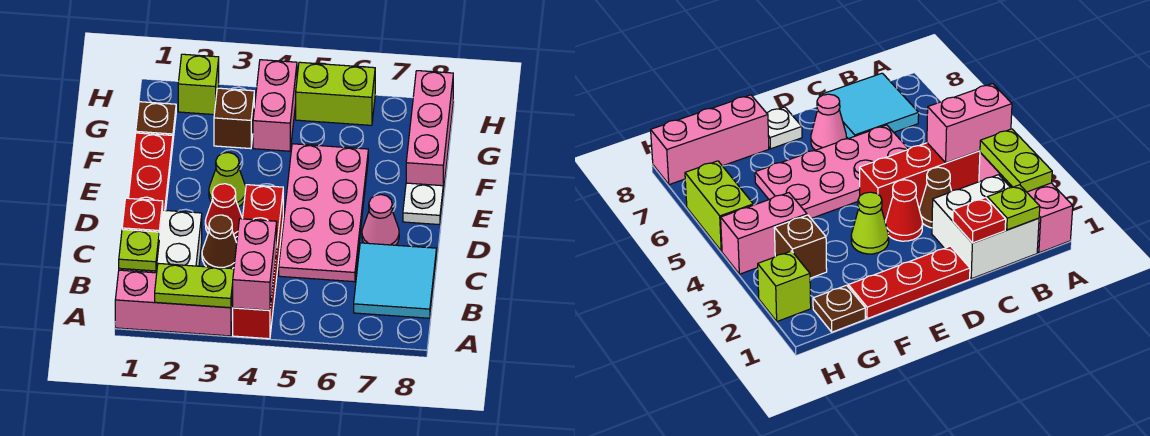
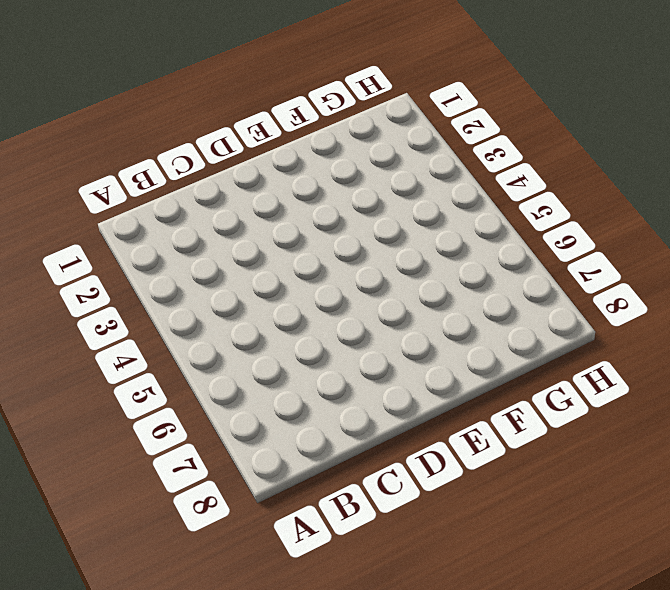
none -> pink brick A1:A3 level 1
none -> red brick A4:D4 level 1
none -> white brick B1:C2 level 1

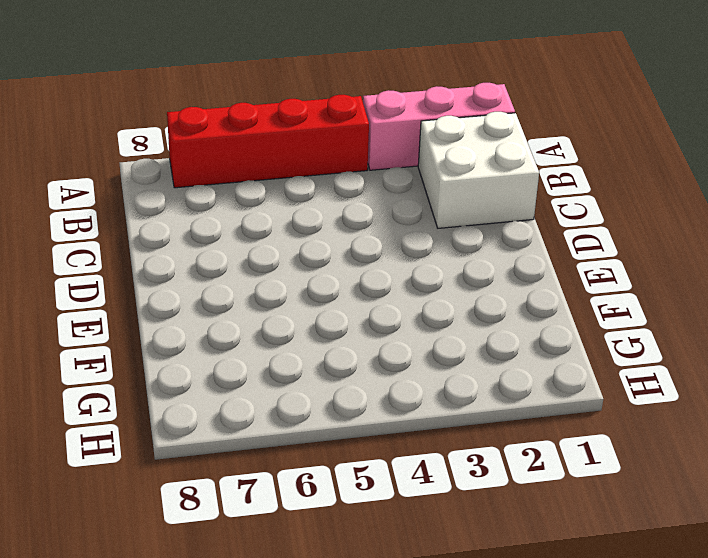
red brick A4:A7 level 1 -> red brick A4:D4 level 1
none -> cyan tile B7:C8 level 1
none -> brown cone C3 level 1
none -> pink plate C5:F6 level 1

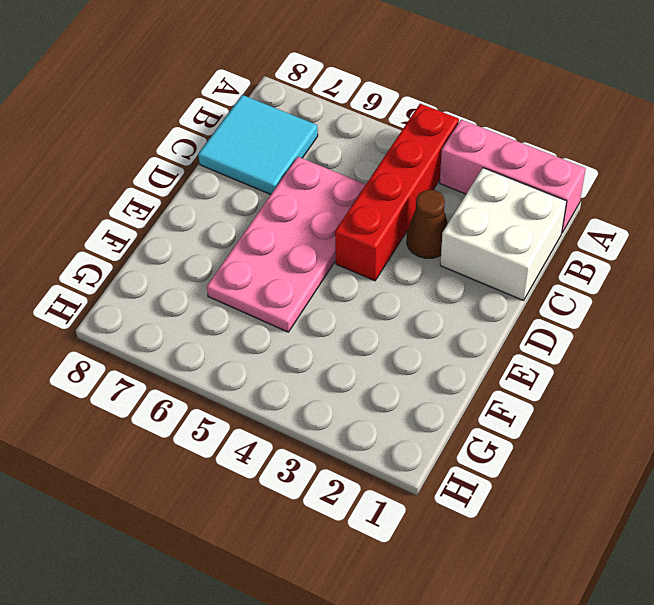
none -> red plate D1:F1 level 1
none -> red cone D3 level 1
none -> pink cone D7 level 1

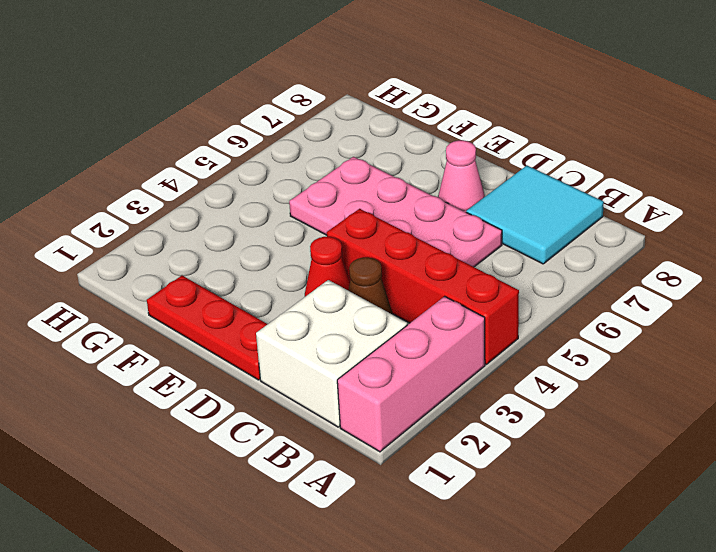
none -> lime cone E3 level 1
none -> white plate E8 level 1
none -> pink brick F8:H8 level 1

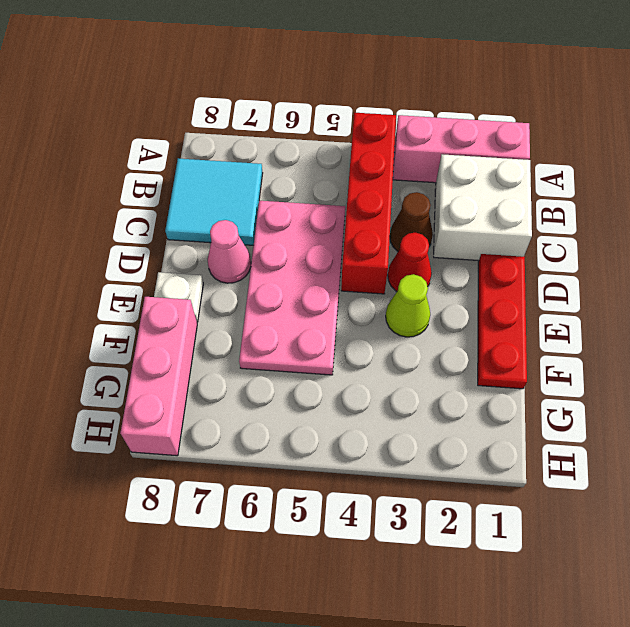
none -> brown plate G1 level 1
none -> brown brick G3 level 1
none -> pink brick G4:H4 level 1

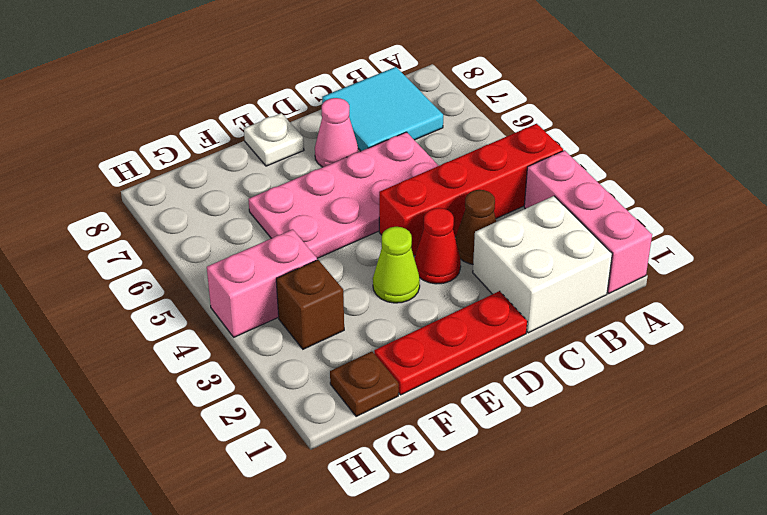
none -> pink brick F8:H8 level 1
none -> lime brick H2 level 1
none -> lime brick H5:H6 level 1

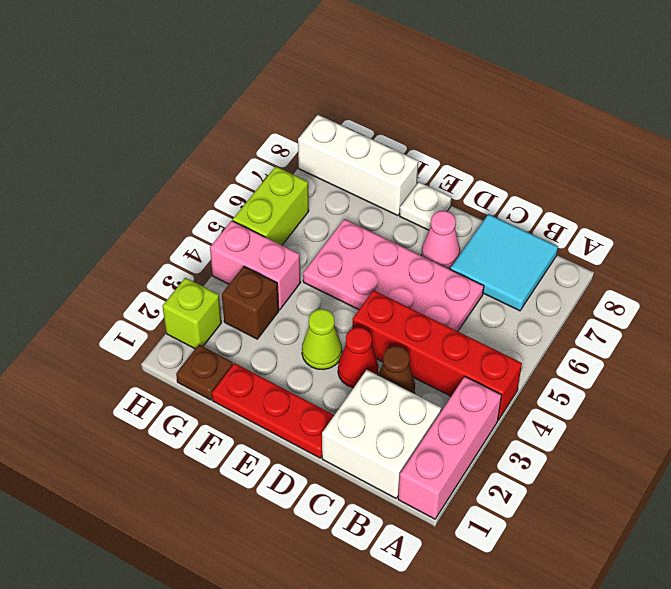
white brick F8:H8 level 1 -> pink brick F8:H8 level 1
none -> lime plate A2:A3 level 2
none -> pink brick A4:B4 level 2
none -> lime plate B1 level 2

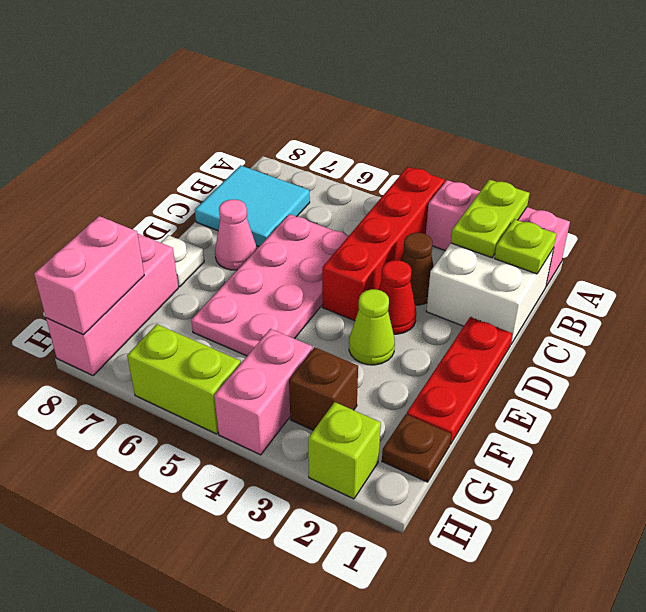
lime plate A2:B2 level 2 -> lime plate A2:A3 level 2
pink brick G8:H8 level 2 -> pink brick A4:B4 level 2
none -> red plate C1 level 2

